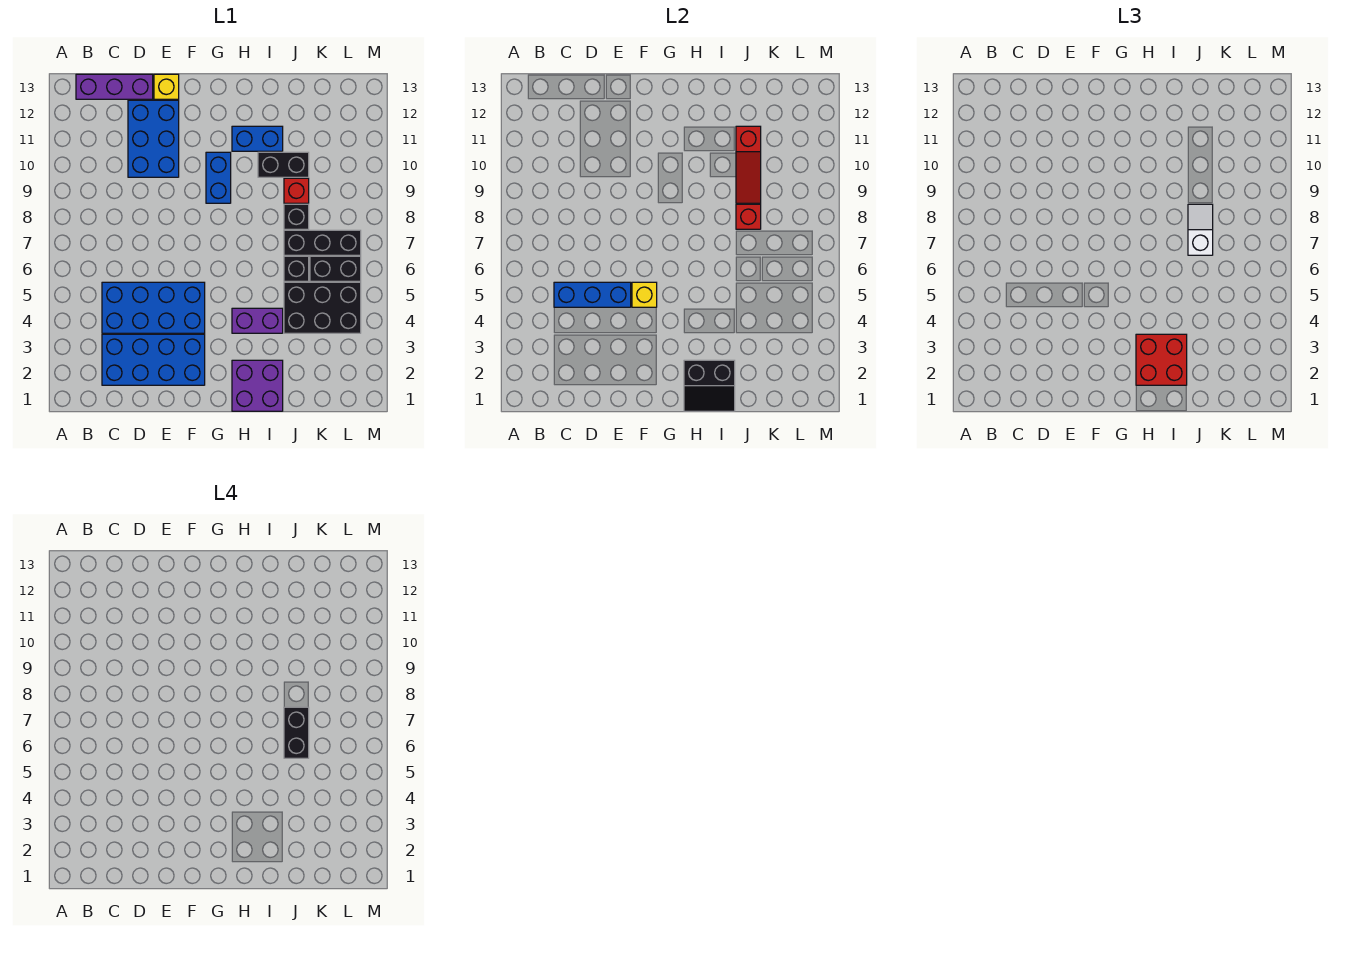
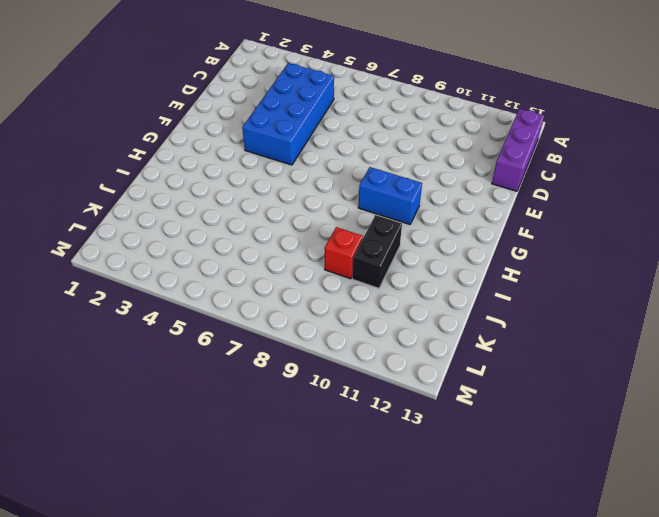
none -> blue brick C2:F3 level 1
none -> blue brick D10:E12 level 1
none -> yellow brick E13 level 1

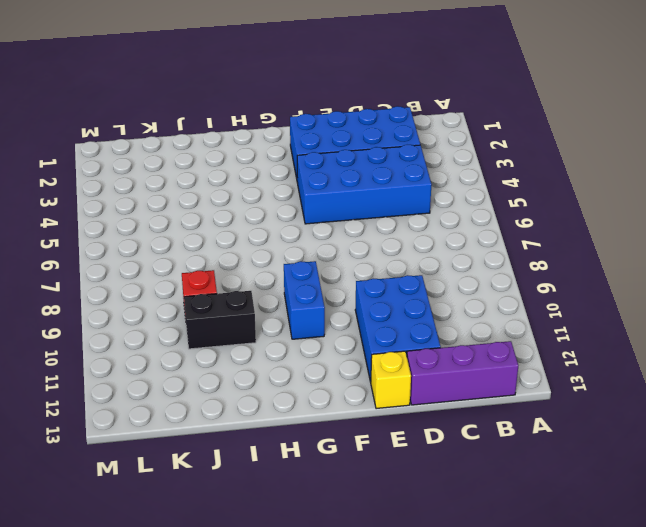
none -> purple brick H1:I2 level 1
none -> purple brick H4:I4 level 1
none -> blue brick H11:I11 level 1

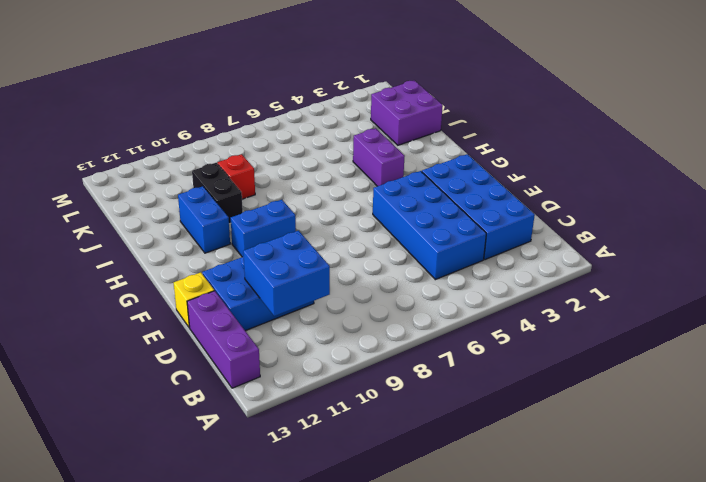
blue brick C10:D11 level 2 -> none
purple brick J1:K2 level 1 -> purple brick H1:I2 level 1
none -> black brick J4:L5 level 1
none -> black brick J6 level 1
none -> black brick J7:L7 level 1

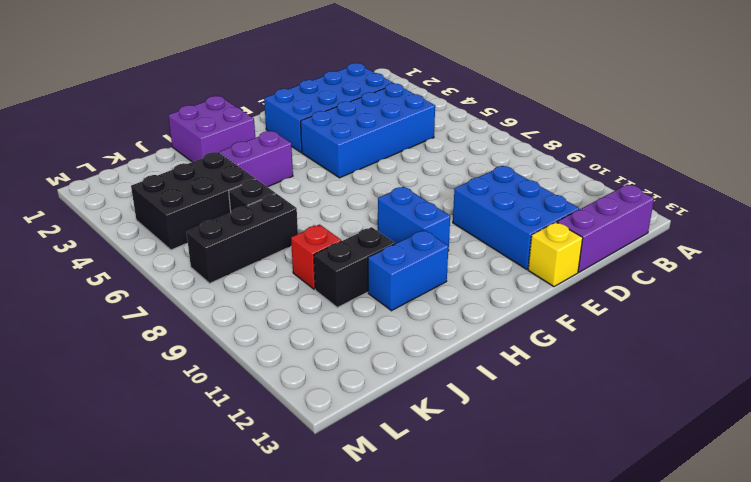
none -> black brick J8 level 1
none -> black brick K6:L6 level 1
none -> blue brick C5:E5 level 2

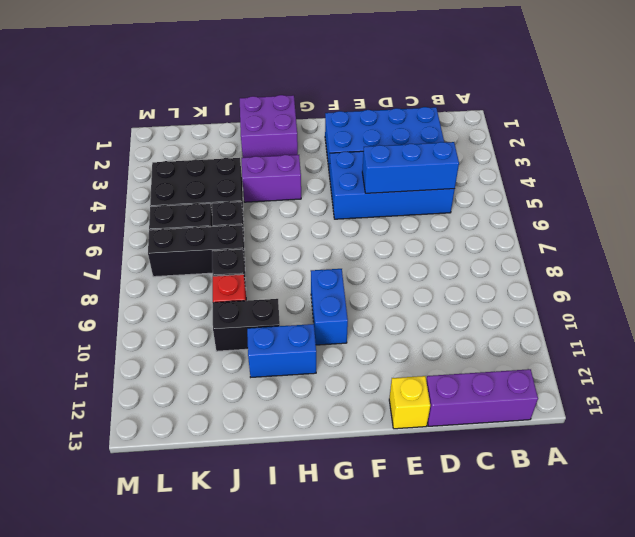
none -> blue brick D10:E12 level 1
none -> yellow brick F5 level 2
none -> black slope H1:I2 level 2 top 2

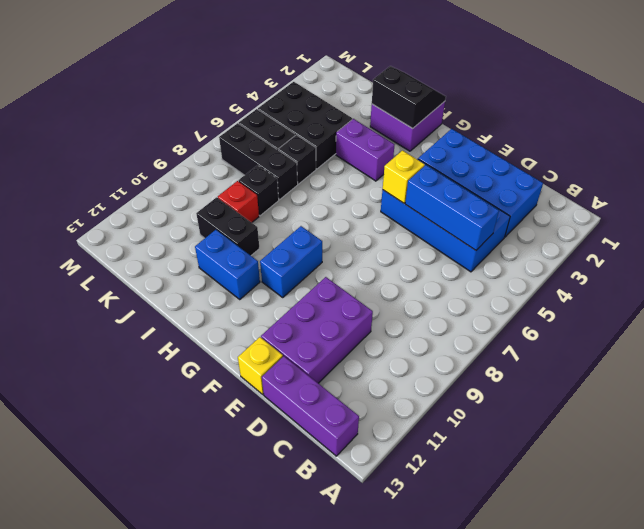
purple brick D10:E12 level 1 -> blue brick D10:E12 level 1
none -> red brick J8 level 2
none -> red slope J9:J11 level 2 top 11
none -> red brick H2:I3 level 3

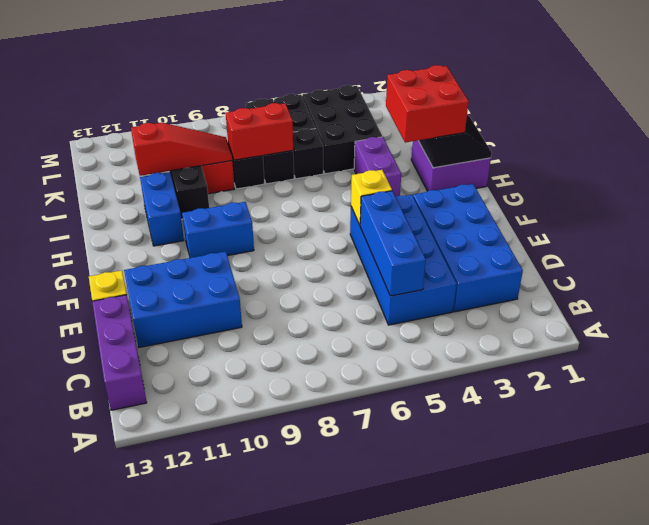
red brick J7:J8 level 2 -> red brick J8 level 2
none -> white slope J7:J8 level 3 top 7
none -> black brick J6:J7 level 4

